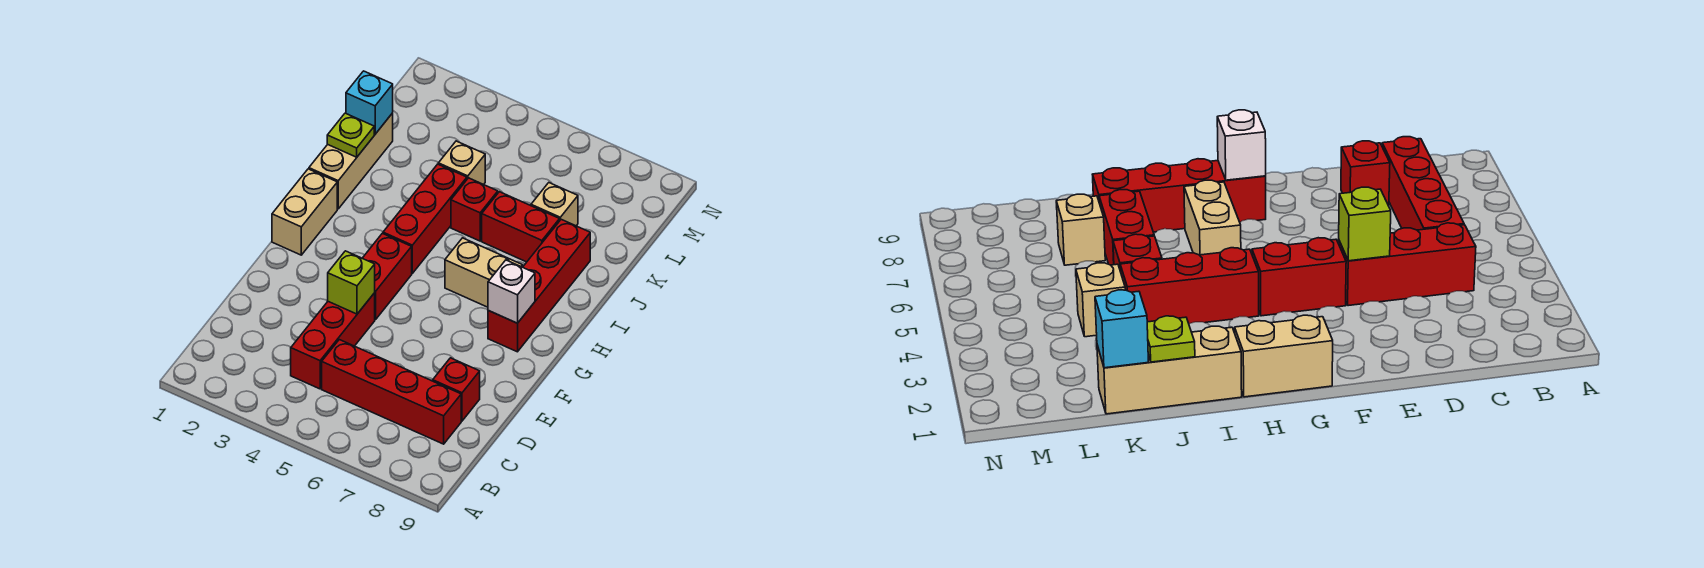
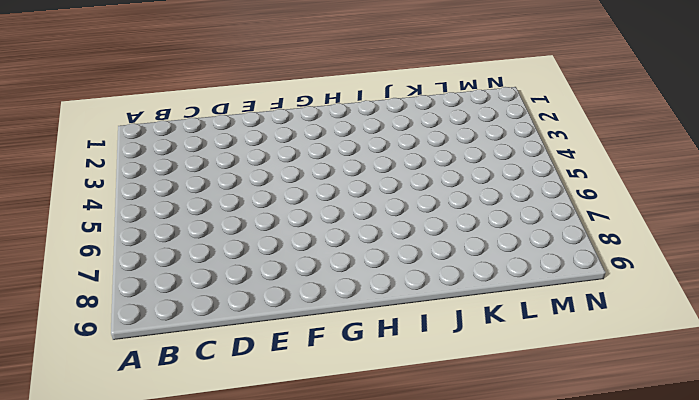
none -> red brick C4:E4 level 1
none -> red brick C5:C8 level 1
none -> red brick D8 level 1

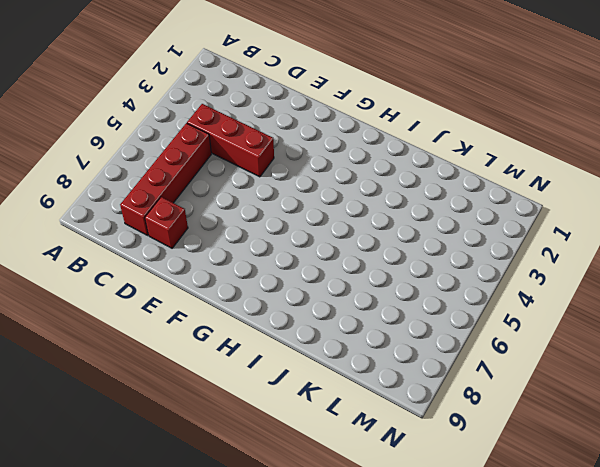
none -> red brick F4:G4 level 1
none -> tan brick G1:H1 level 1
none -> red brick G8:J8 level 1

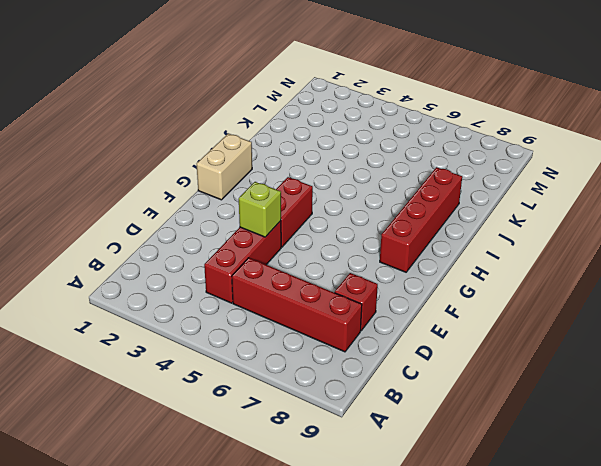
none -> red brick H4:J4 level 1
none -> tan brick H6:H7 level 1
none -> tan brick I1:K1 level 1

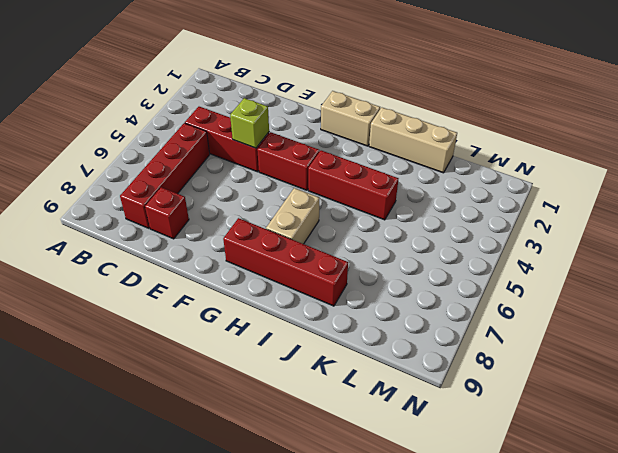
none -> red brick J5 level 1
none -> red brick J6:J7 level 1
none -> tan brick K4 level 1

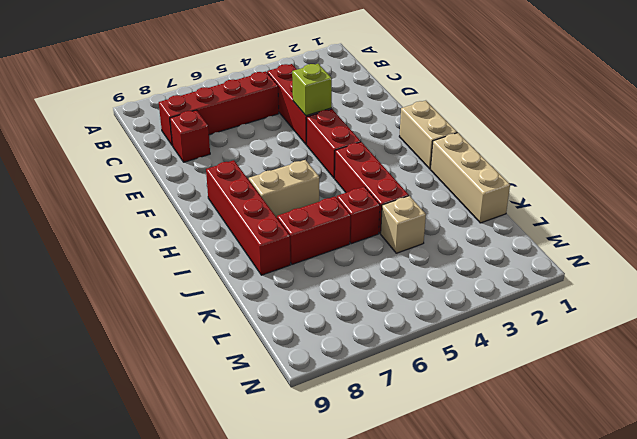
none -> tan brick K7 level 1
none -> white brick G8 level 2
none -> lime plate J1 level 2

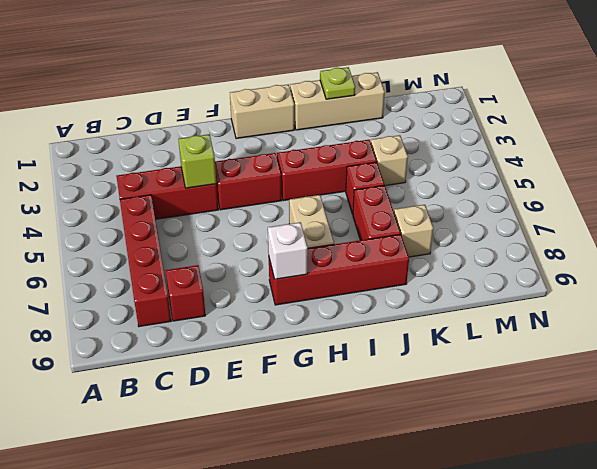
none -> cyan brick K1 level 2

